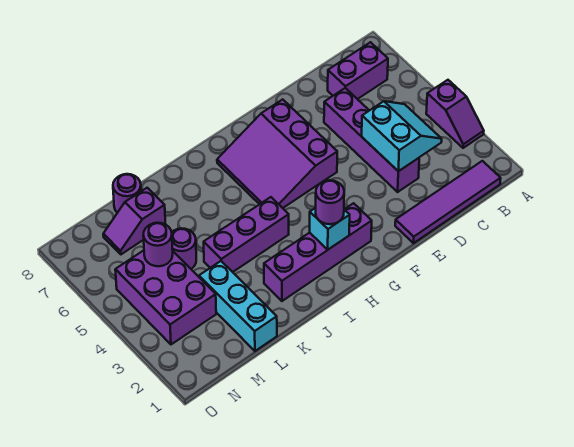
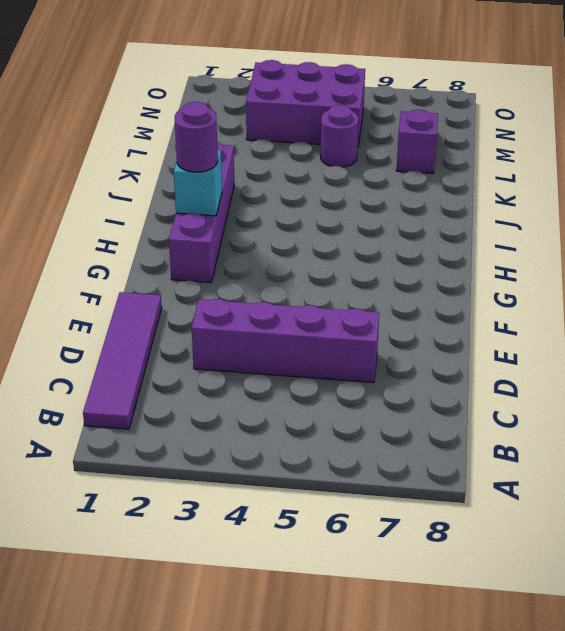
none -> purple slope A3:A4 level 1 top 4
none -> purple brick B7:C7 level 1
none -> purple slope F5:H7 level 1 top F

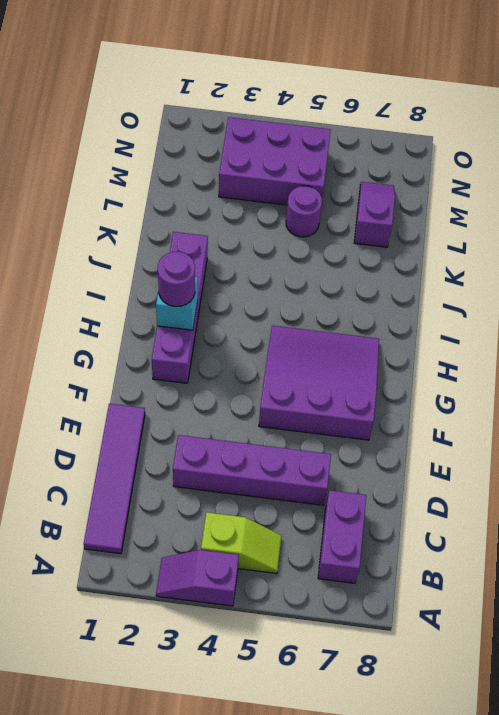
lime slope B4:B5 level 1 top 4 -> none
none -> purple brick I4:K4 level 1
none -> cyan brick L1:L3 level 1
none -> purple round brick L8 level 1

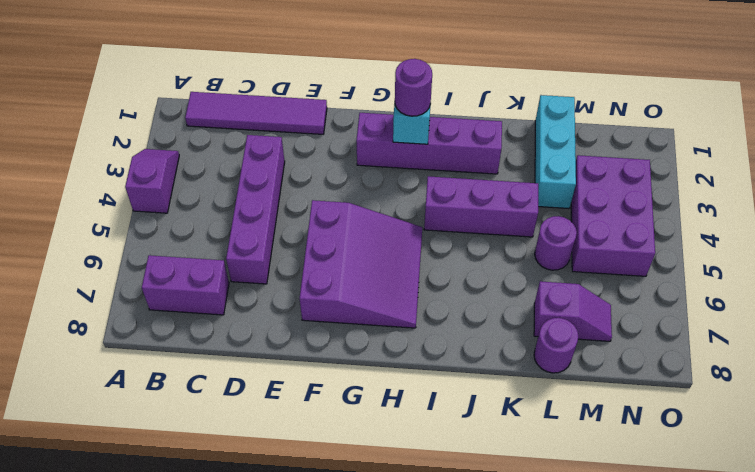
none -> cyan slope C3:D4 level 2 top D
none -> purple round brick M5 level 2

